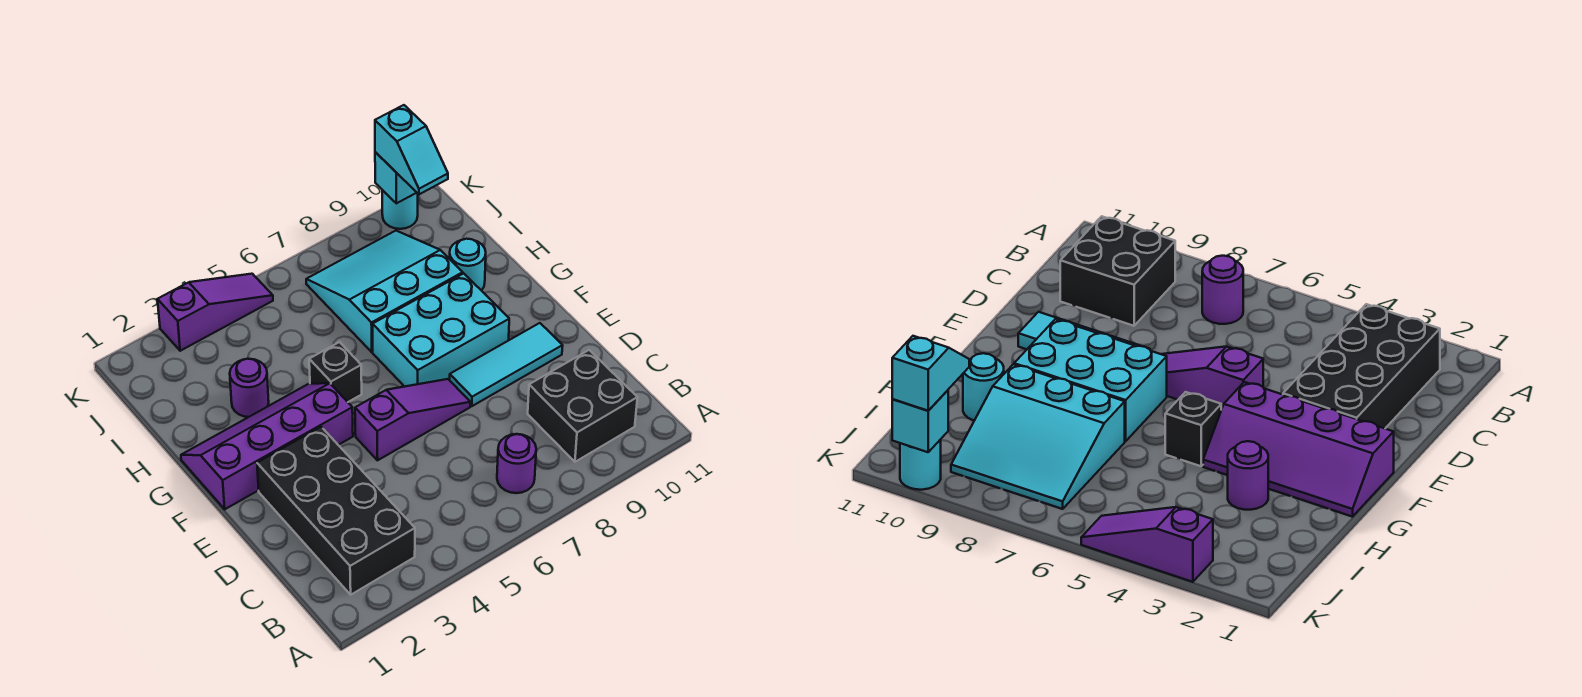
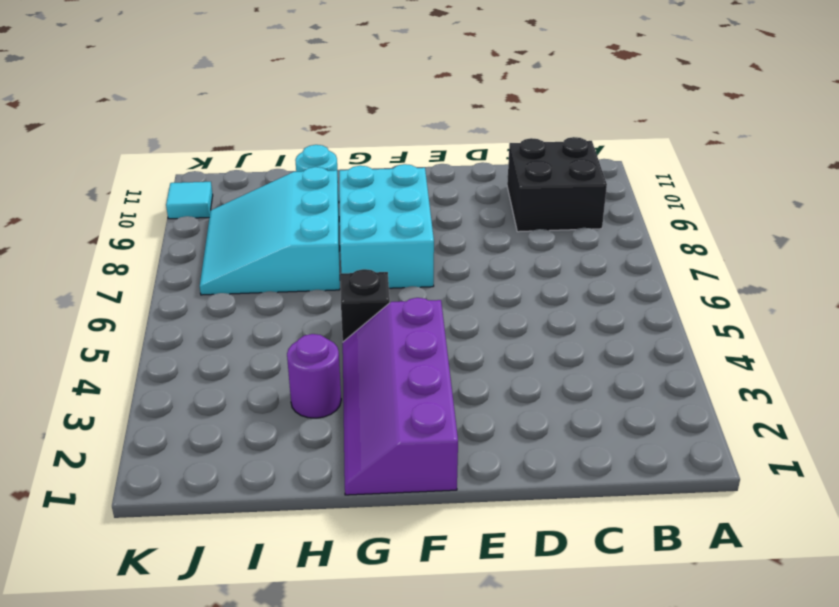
cyan tile K10 level 1 -> cyan round brick K10 level 1
none -> black brick B2:E3 level 1
none -> purple round brick B7 level 1
none -> purple slope E5:E7 level 1 top 5

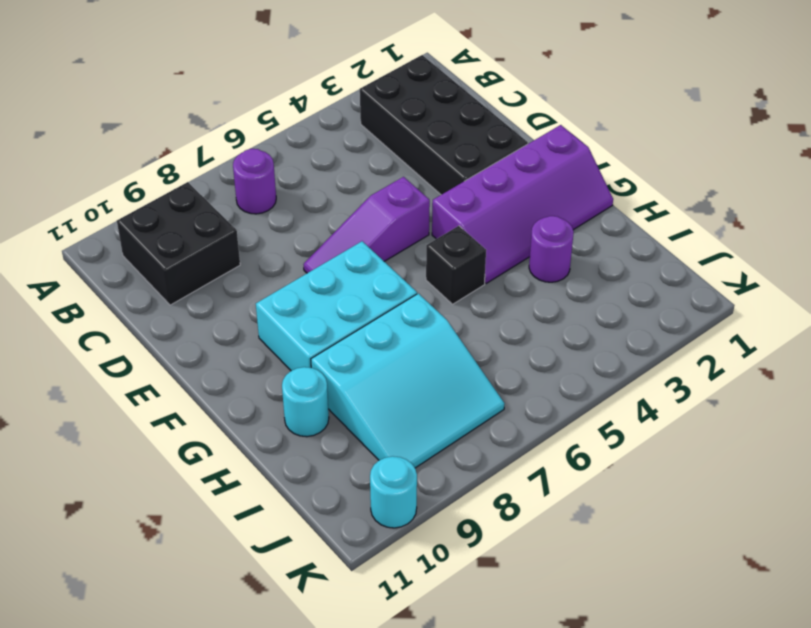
none -> cyan tile E8:E10 level 1
none -> purple slope K3:K5 level 1 top 3
none -> cyan brick K10 level 2

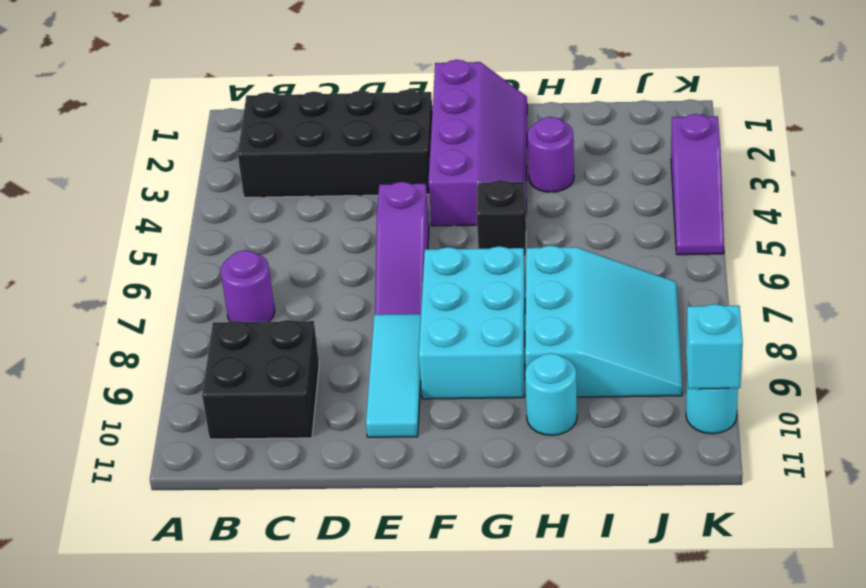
none -> cyan slope J10:K10 level 3 top K

